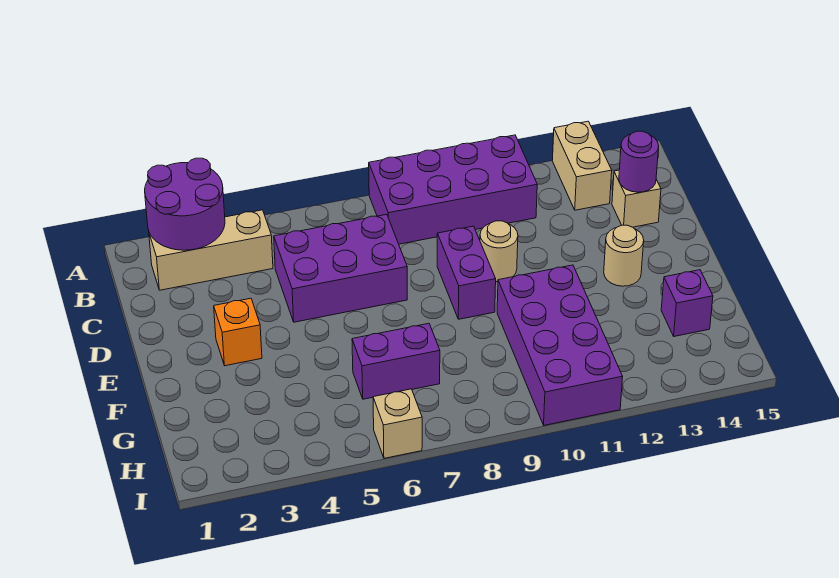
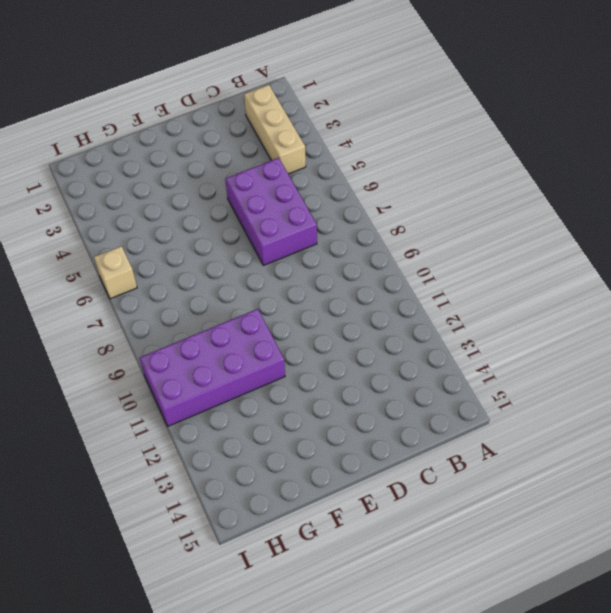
none -> purple brick A8:B11 level 1
none -> tan brick A13:B13 level 1
none -> tan brick C14 level 1

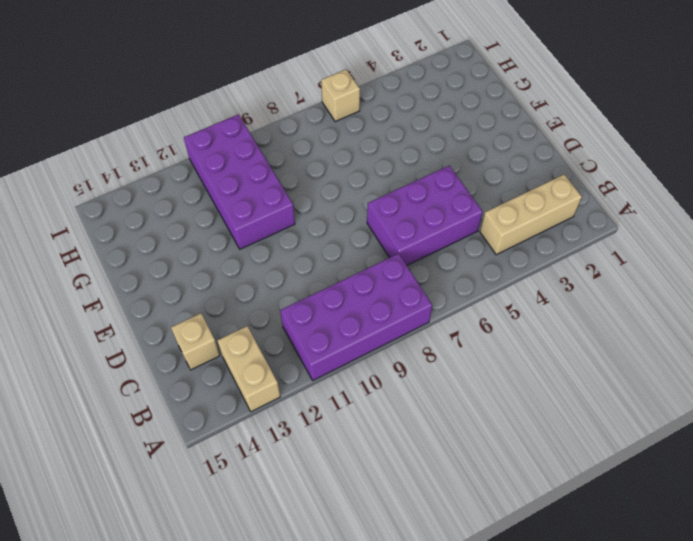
none -> purple brick D9:E9 level 1
none -> tan round brick D10 level 1
none -> orange brick E3 level 1

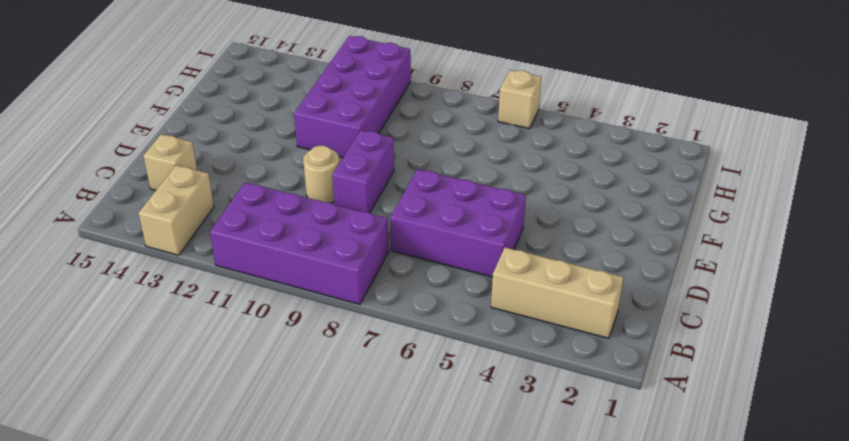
none -> orange brick E3 level 1
none -> tan round brick E13 level 1
none -> purple brick G6:G7 level 1

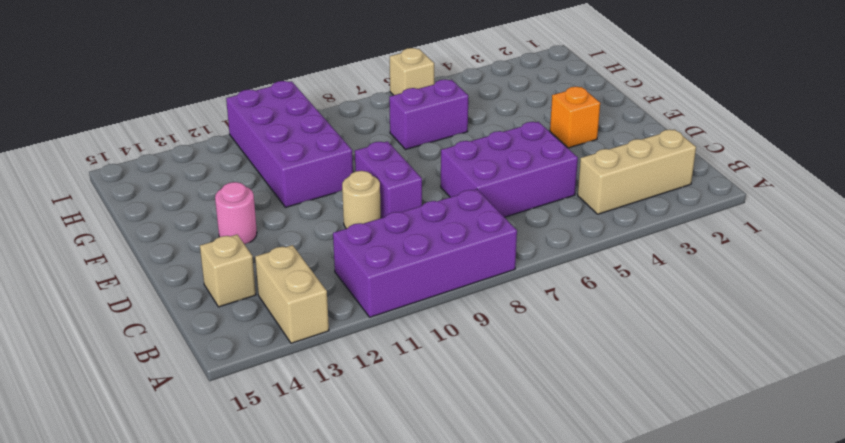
pink round brick E13 level 1 -> tan round brick E13 level 1
none -> purple brick G14 level 1
none -> purple round brick A2:B3 level 2
none -> purple round brick C14 level 2

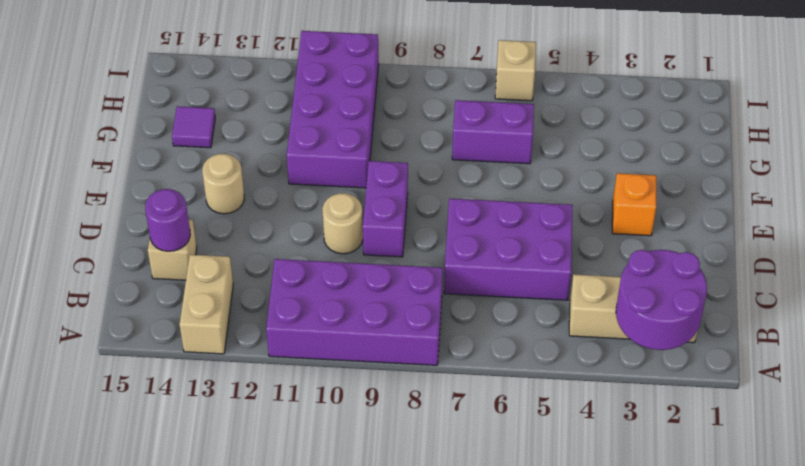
purple tile G14 level 1 -> purple brick G14 level 1

